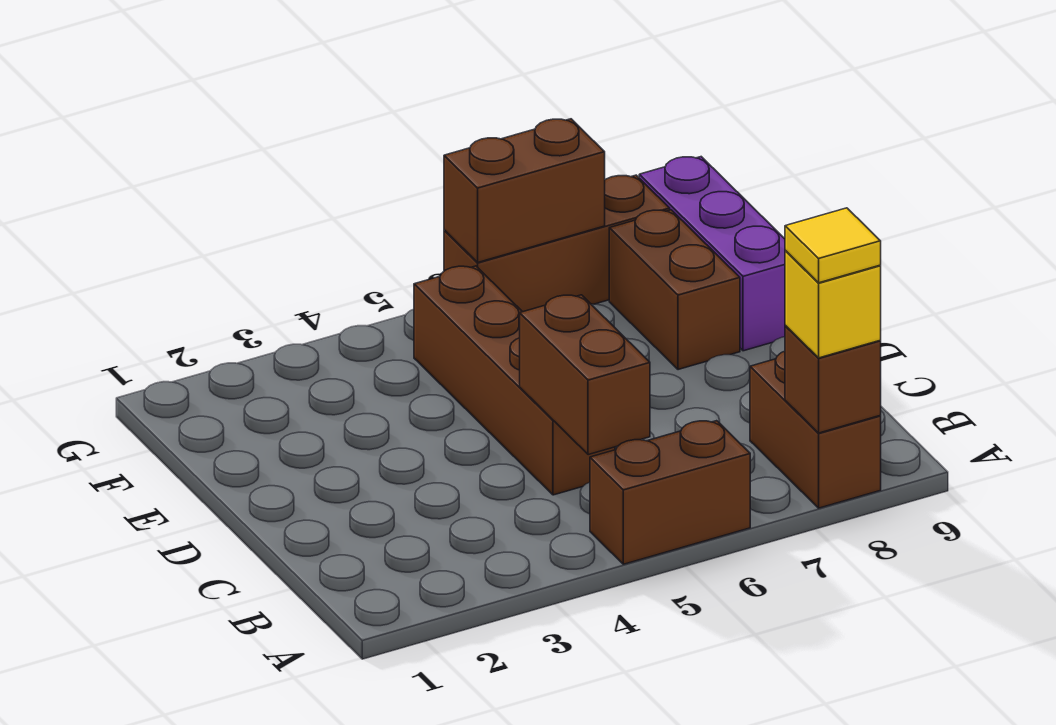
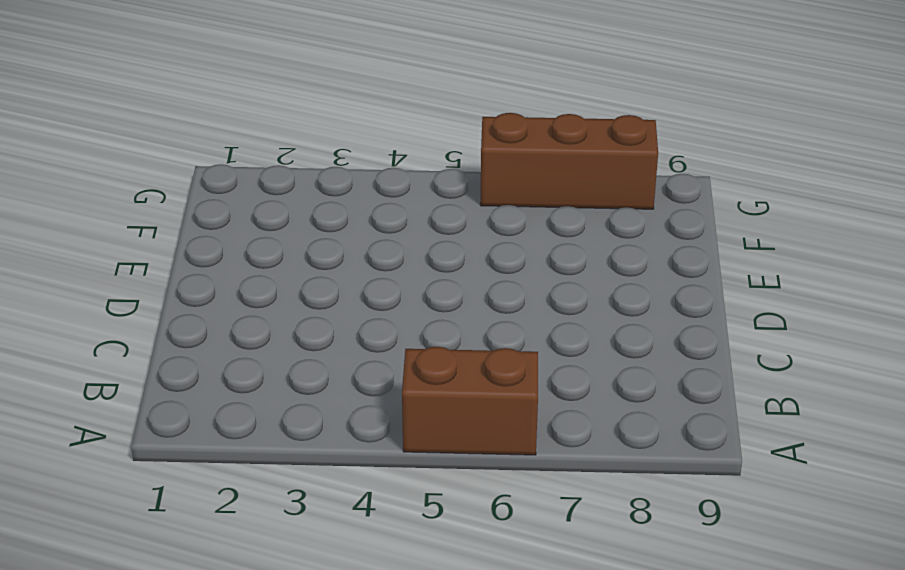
none -> brown brick A8:B8 level 1
none -> brown brick C5:F5 level 1

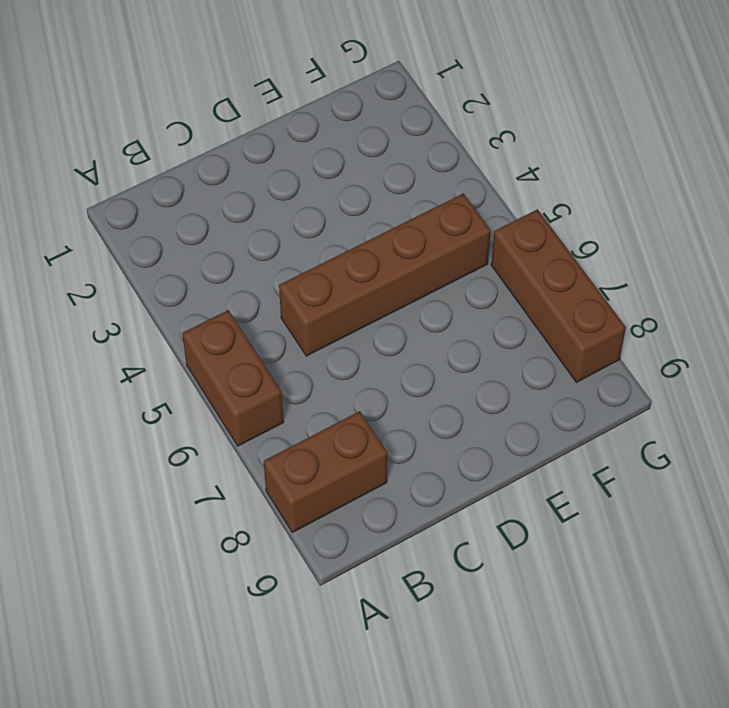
none -> brown brick E8:F8 level 1
none -> purple brick E9:G9 level 1

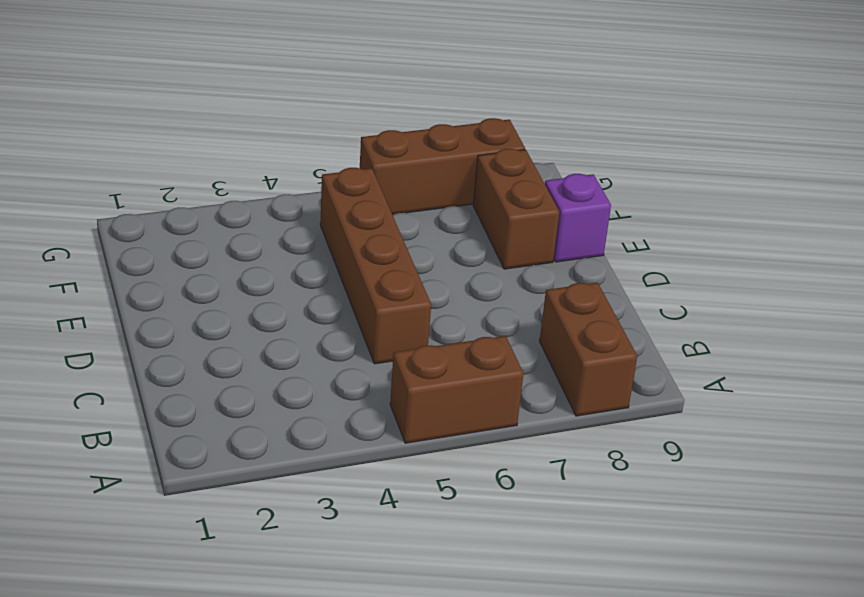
purple brick E9 level 1 -> purple brick E9:G9 level 1
none -> brown brick A8 level 2
none -> brown brick B5:C5 level 2

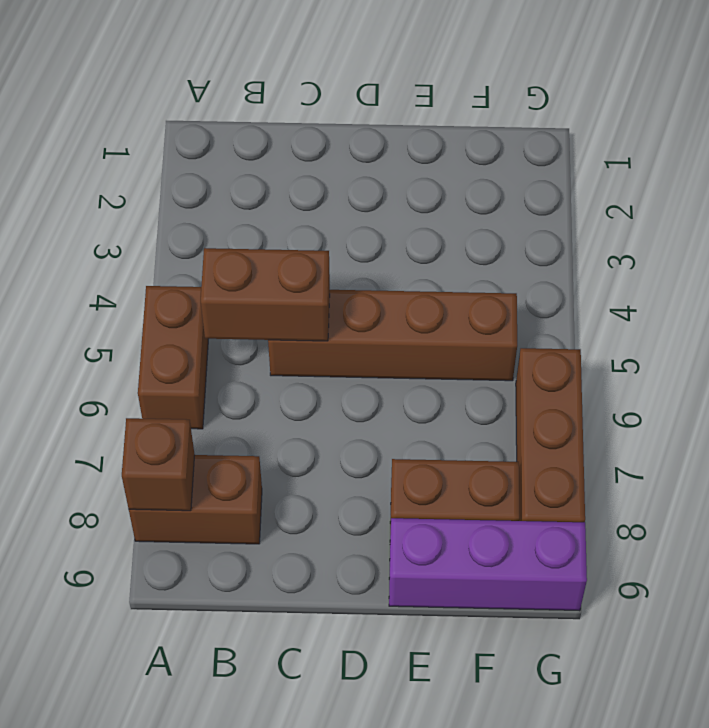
none -> brown brick G6:G7 level 2
none -> yellow brick A8 level 3

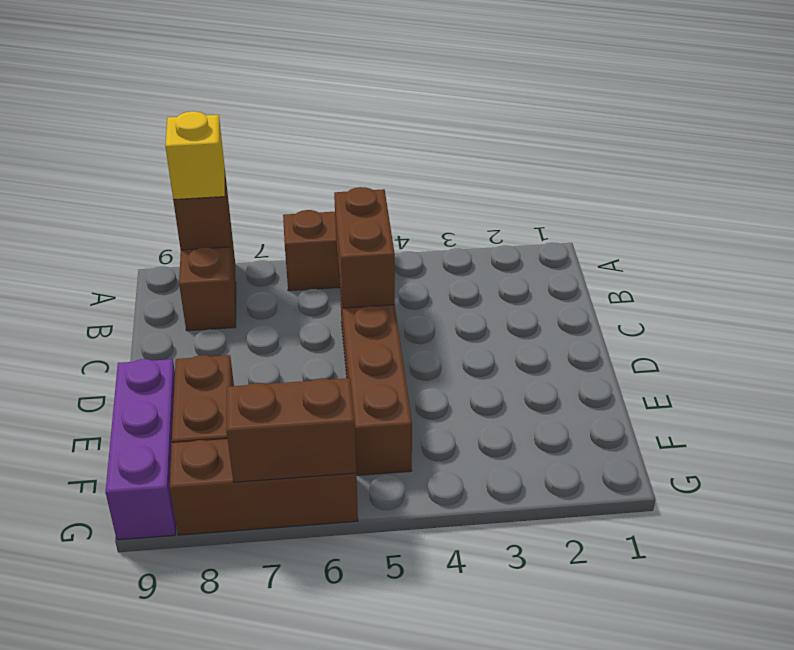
none -> yellow tile A8 level 4

